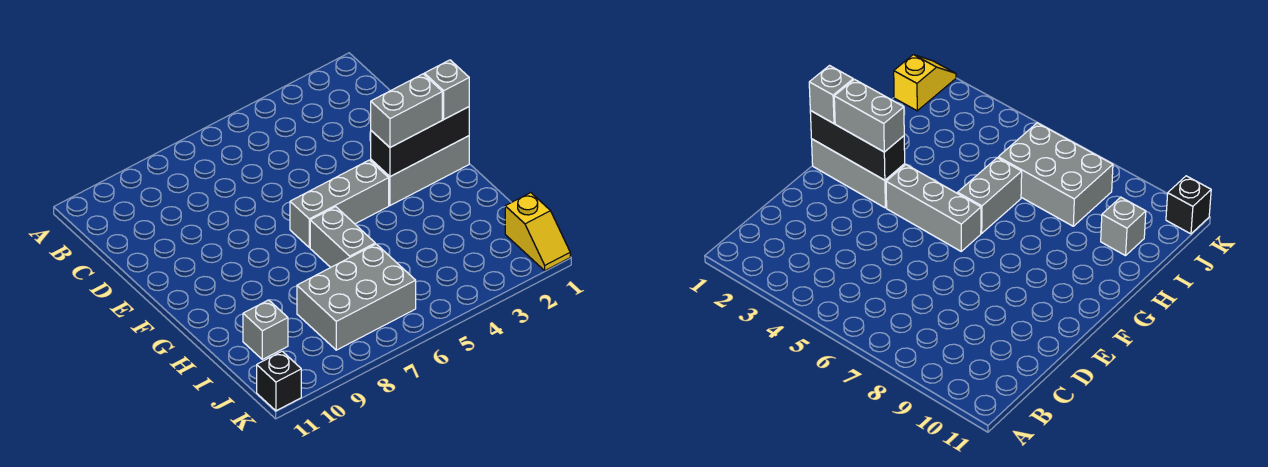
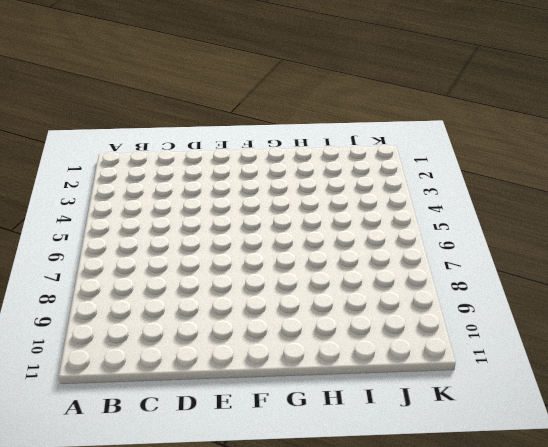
none -> grey brick F1:F3 level 1
none -> grey brick F4:F6 level 1

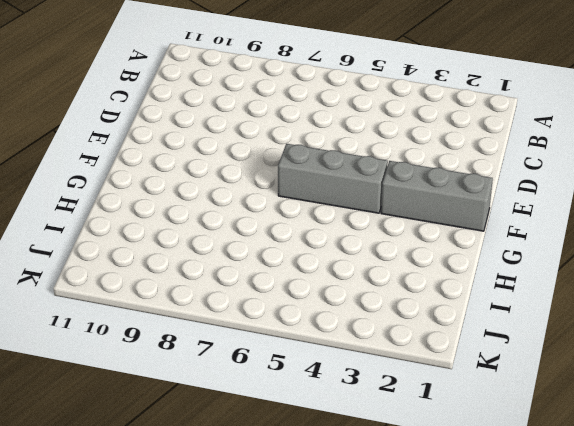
none -> grey brick G6:H6 level 1
none -> grey brick I6:J8 level 1

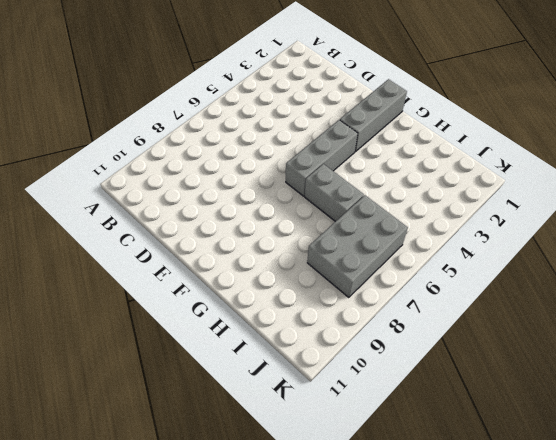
none -> grey brick I10 level 1
none -> yellow slope J1:K1 level 1 top J

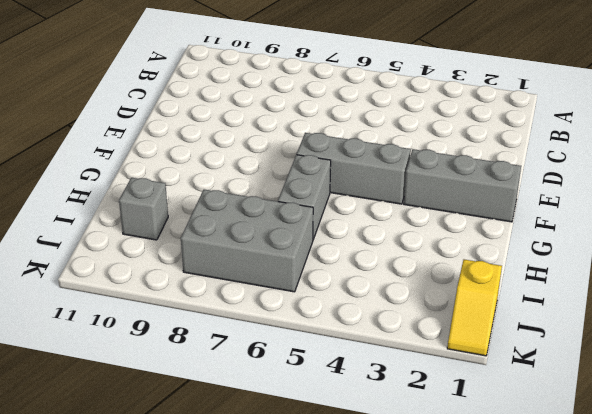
none -> black brick K11 level 1
none -> black brick F1:F3 level 2

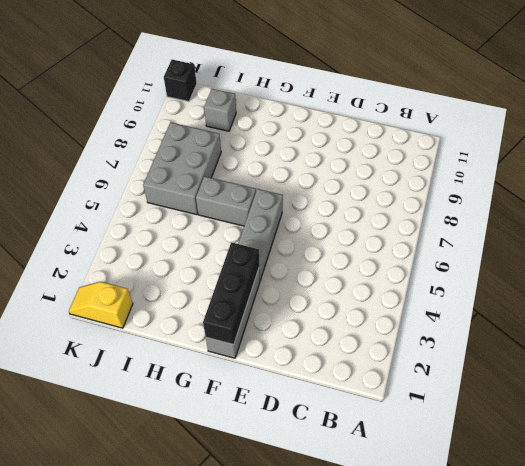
none -> grey brick F1 level 3
none -> grey brick F2:F3 level 3

